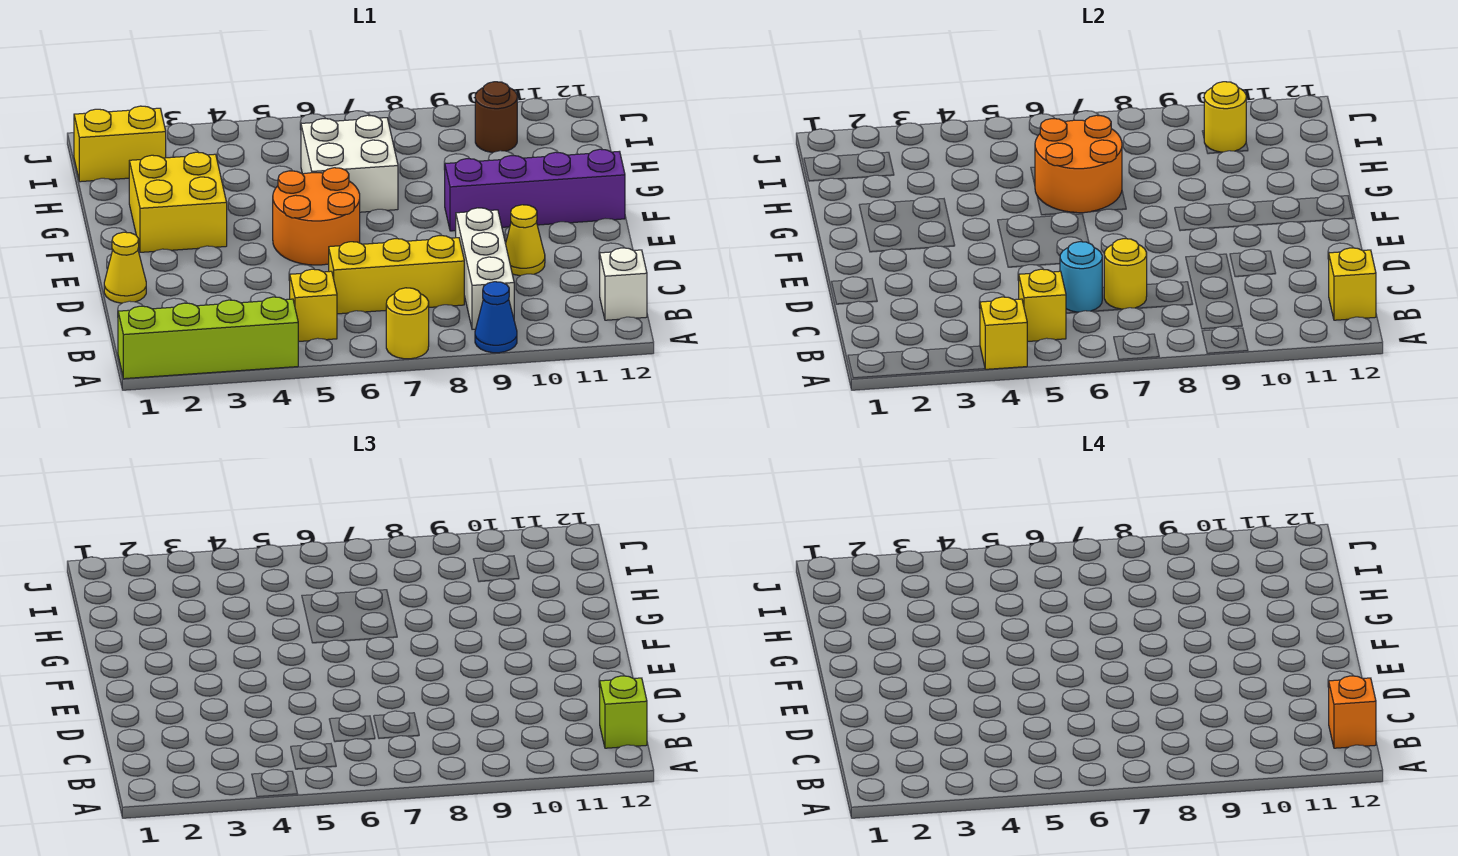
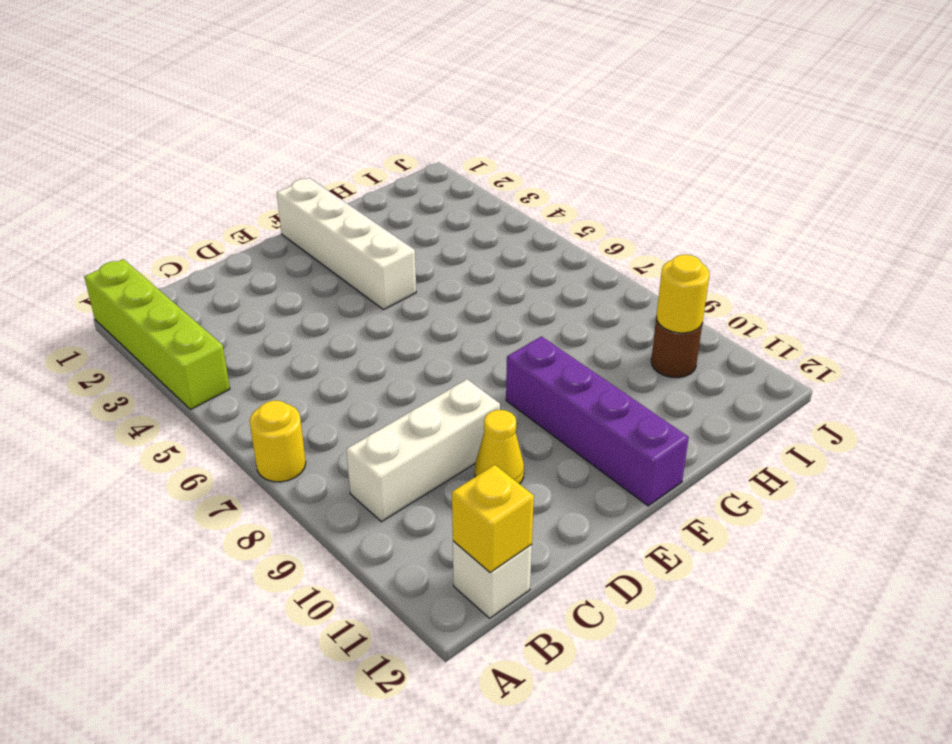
white brick F1:F4 level 1 -> yellow brick F2:G3 level 1
none -> blue cone A9 level 1
none -> yellow brick B5 level 1
none -> yellow brick C6:C8 level 1

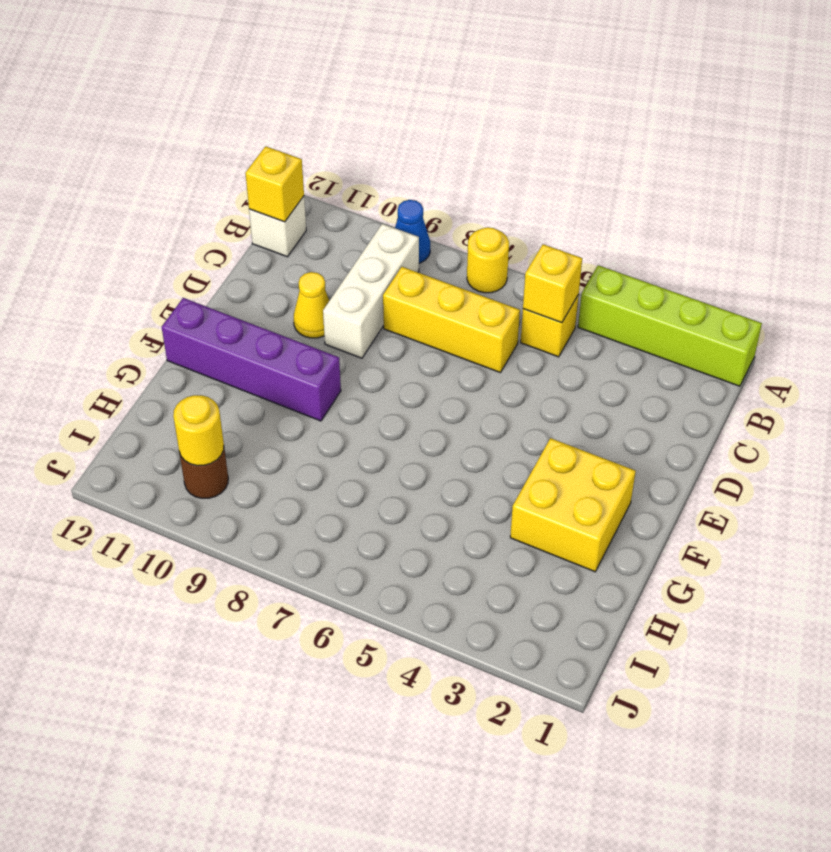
none -> yellow cone D1 level 1
none -> orange round brick E5:F6 level 1
none -> white brick G6:H7 level 1

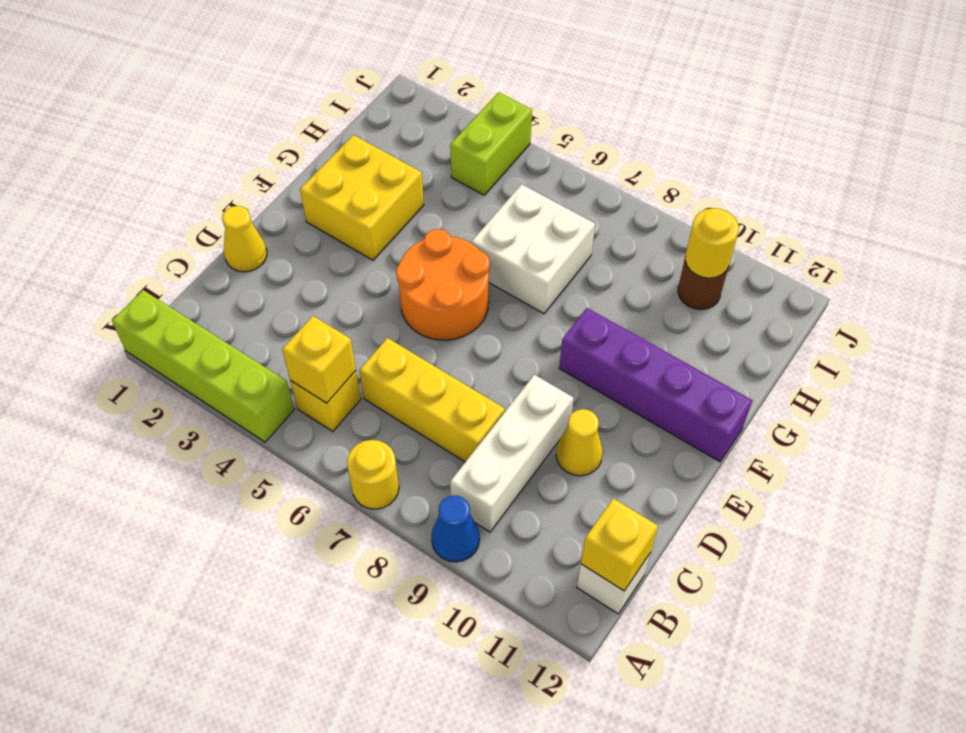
lime brick I4:J4 level 1 -> none
none -> yellow brick I1:I2 level 1
none -> yellow brick A4 level 2
none -> cyan round brick C6 level 2

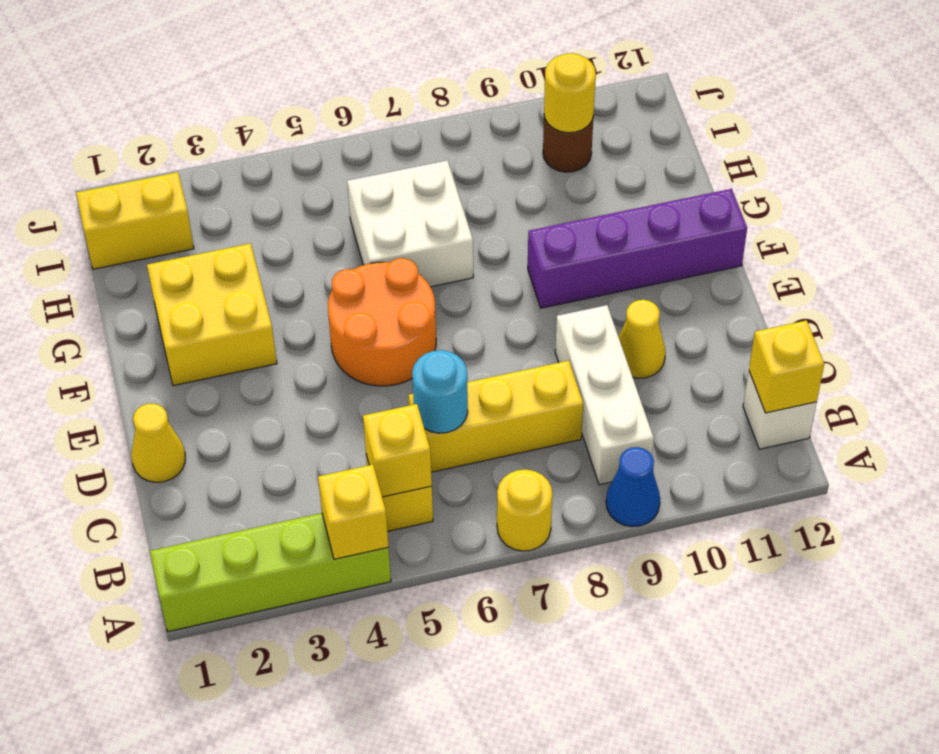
none -> yellow round brick C7 level 2
none -> orange round brick G6:H7 level 2
none -> lime brick B12 level 3

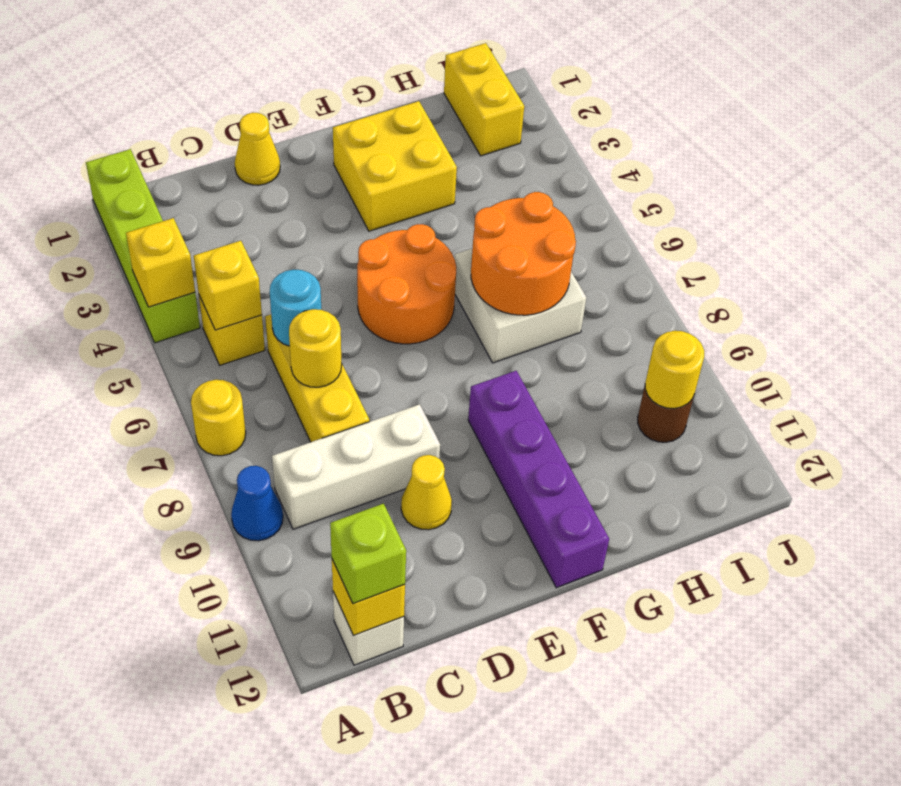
none -> orange brick B12 level 4

